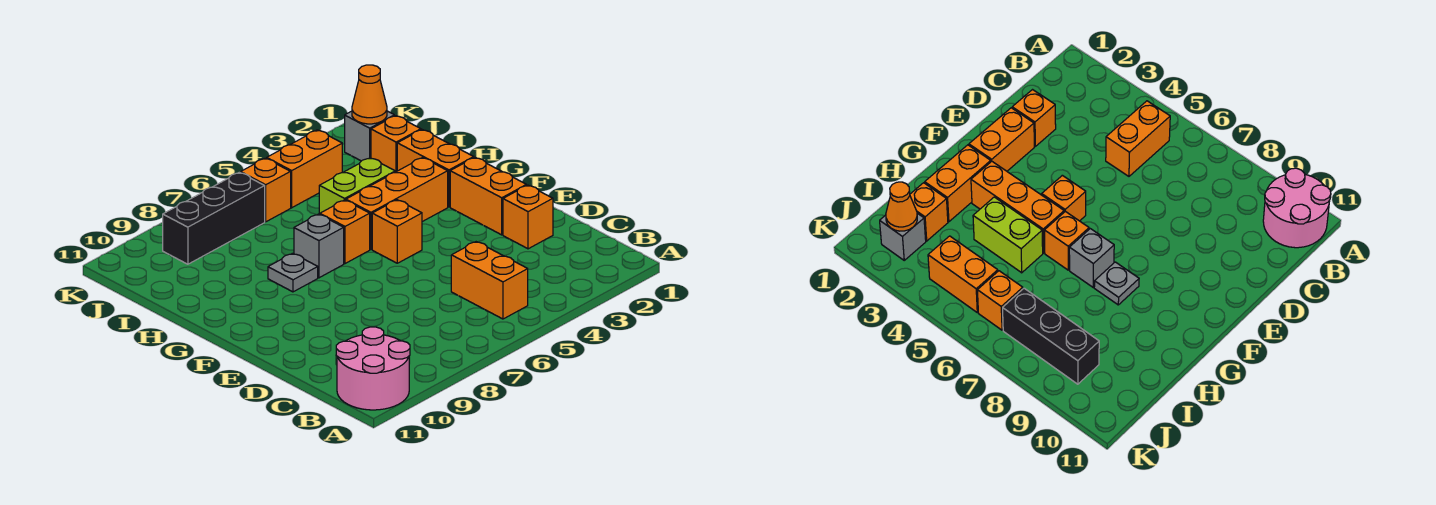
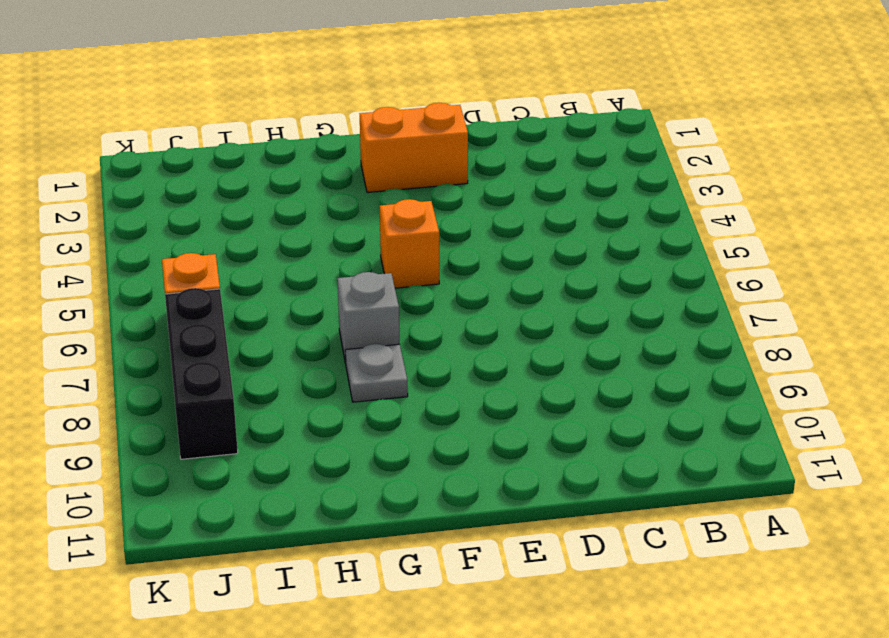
none -> pink round brick A10:B11 level 1
none -> orange brick B5:C5 level 1
none -> orange brick D2 level 1

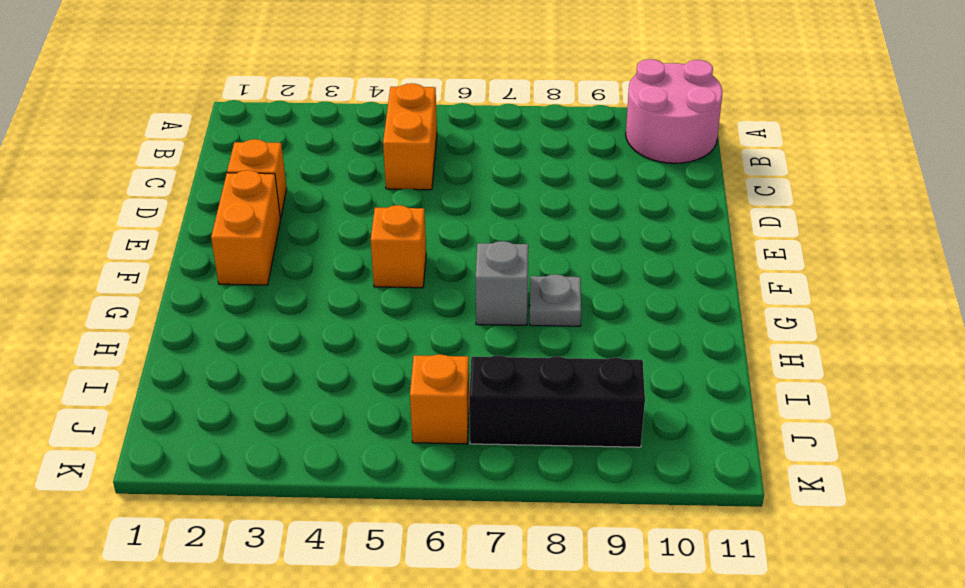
none -> orange brick G2:H2 level 1
none -> orange brick G3:G5 level 1
none -> orange brick G6 level 1

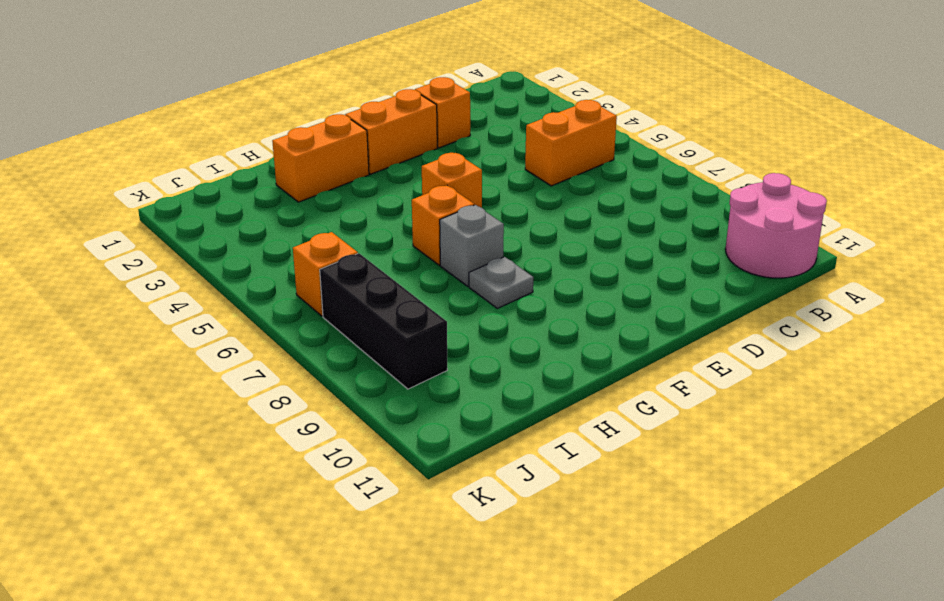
none -> orange brick G3:G5 level 1
none -> lime brick H4:H5 level 1
none -> orange brick I2 level 1

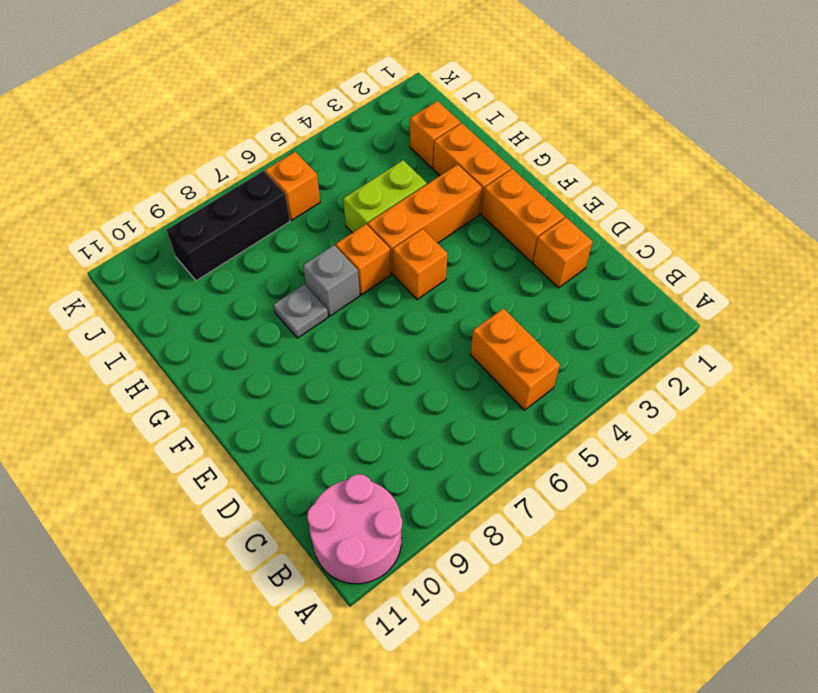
none -> grey brick J2 level 1
none -> orange brick J4:J5 level 1
none -> orange cone J2 level 2

